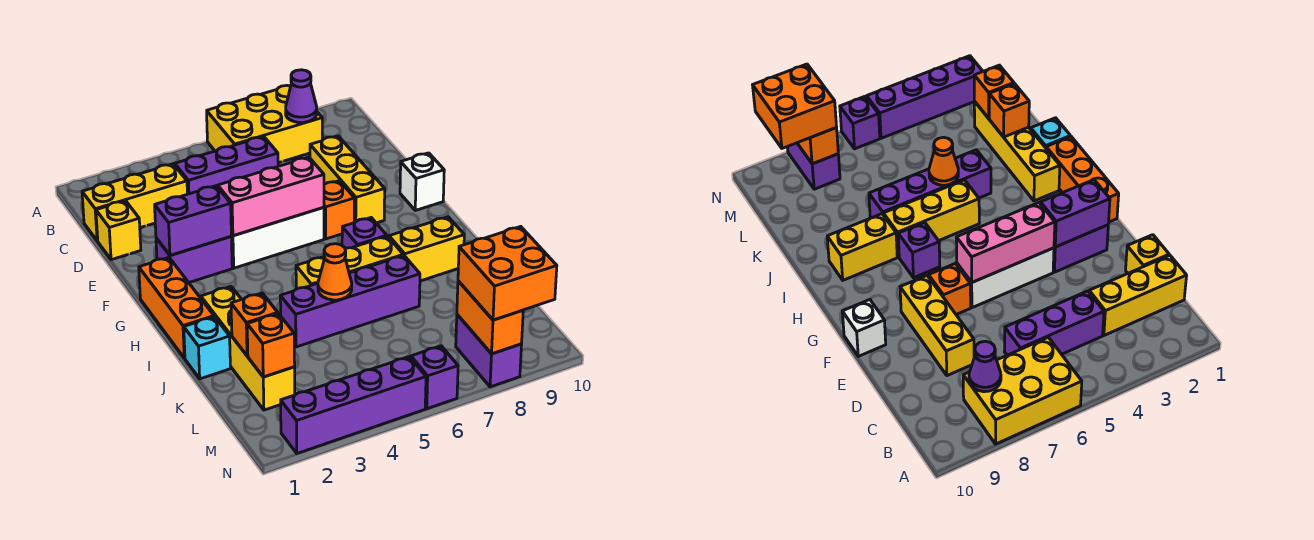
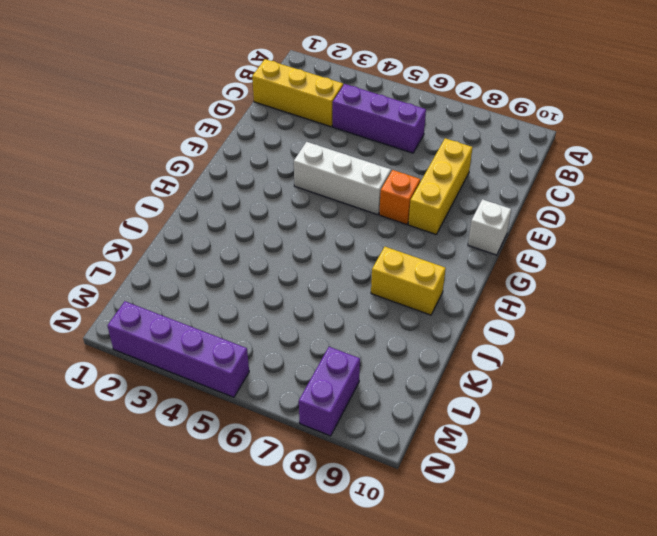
none -> yellow brick A6:B8 level 1
none -> yellow brick D1 level 1
none -> purple brick F2:F3 level 1

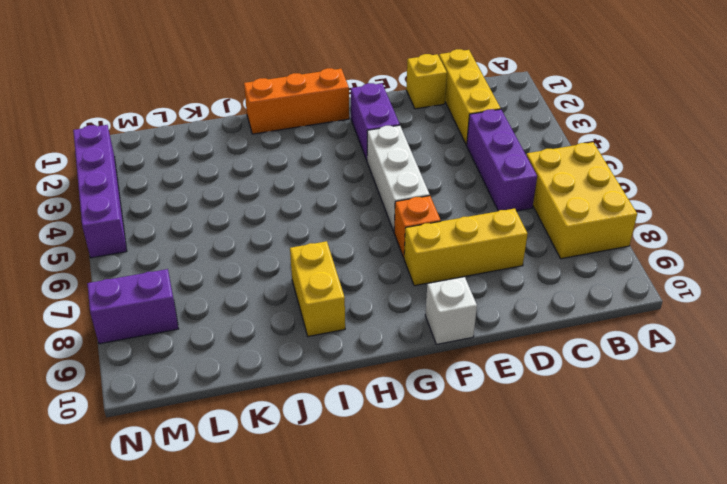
none -> purple brick H7 level 1
none -> yellow brick I2:L2 level 1
none -> yellow brick I5:I7 level 1

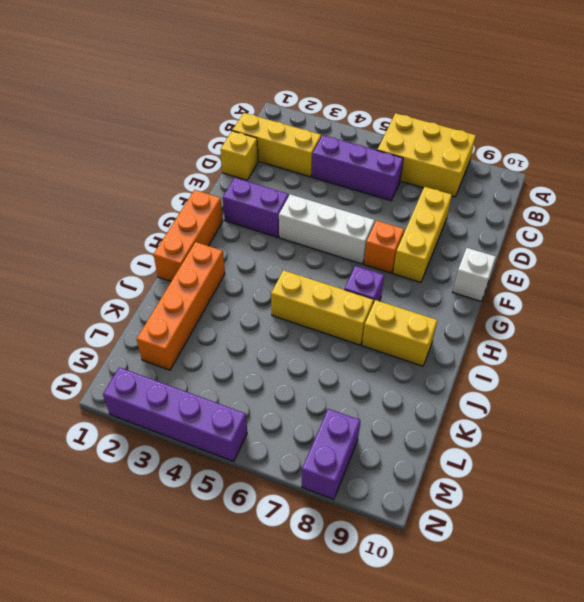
orange brick I2:L2 level 1 -> yellow brick I2:L2 level 1
none -> cyan brick J1 level 1
none -> purple brick J4:J7 level 1
none -> purple brick N6 level 1

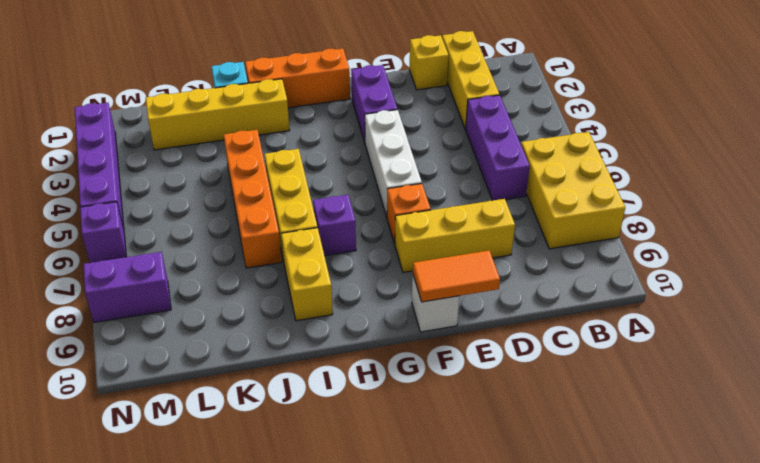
orange tile E10:F10 level 2 -> none
orange brick J4:J7 level 1 -> purple brick J4:J7 level 1
none -> purple cone B8 level 2
none -> purple brick F2:F3 level 2
none -> pink brick F4:F6 level 2

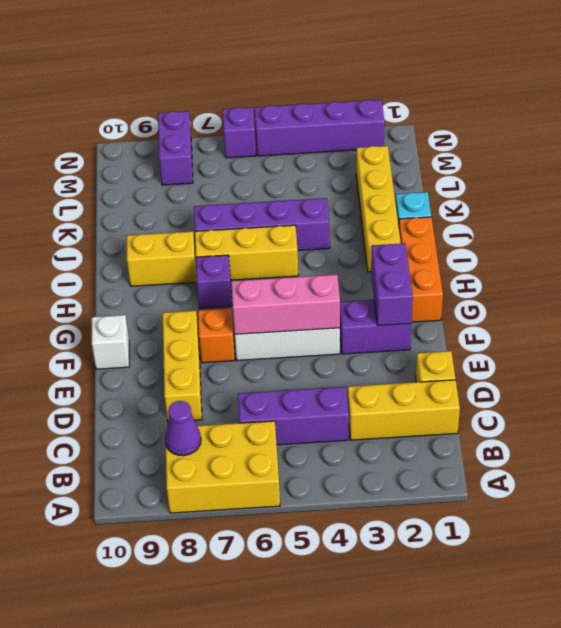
purple brick F2:G2 level 2 -> purple brick F2:F3 level 2
none -> orange cone J5 level 2
none -> orange brick K2 level 2
none -> orange brick L2 level 2

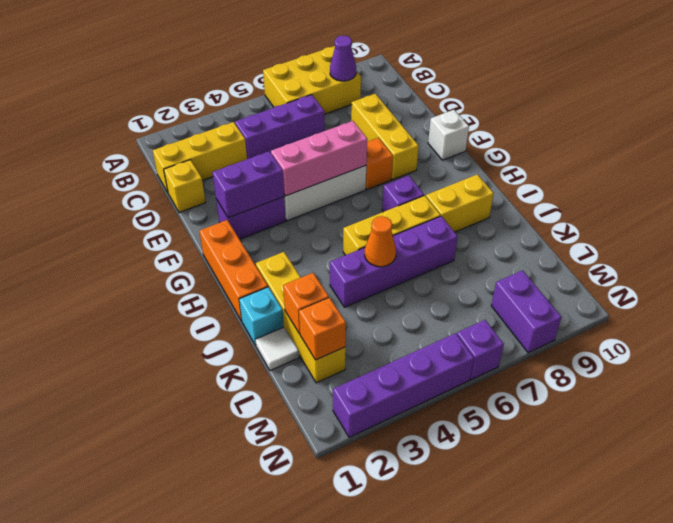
white tile K1 level 1 -> none
none -> orange brick M8:N8 level 2
none -> orange brick M8:N9 level 3

